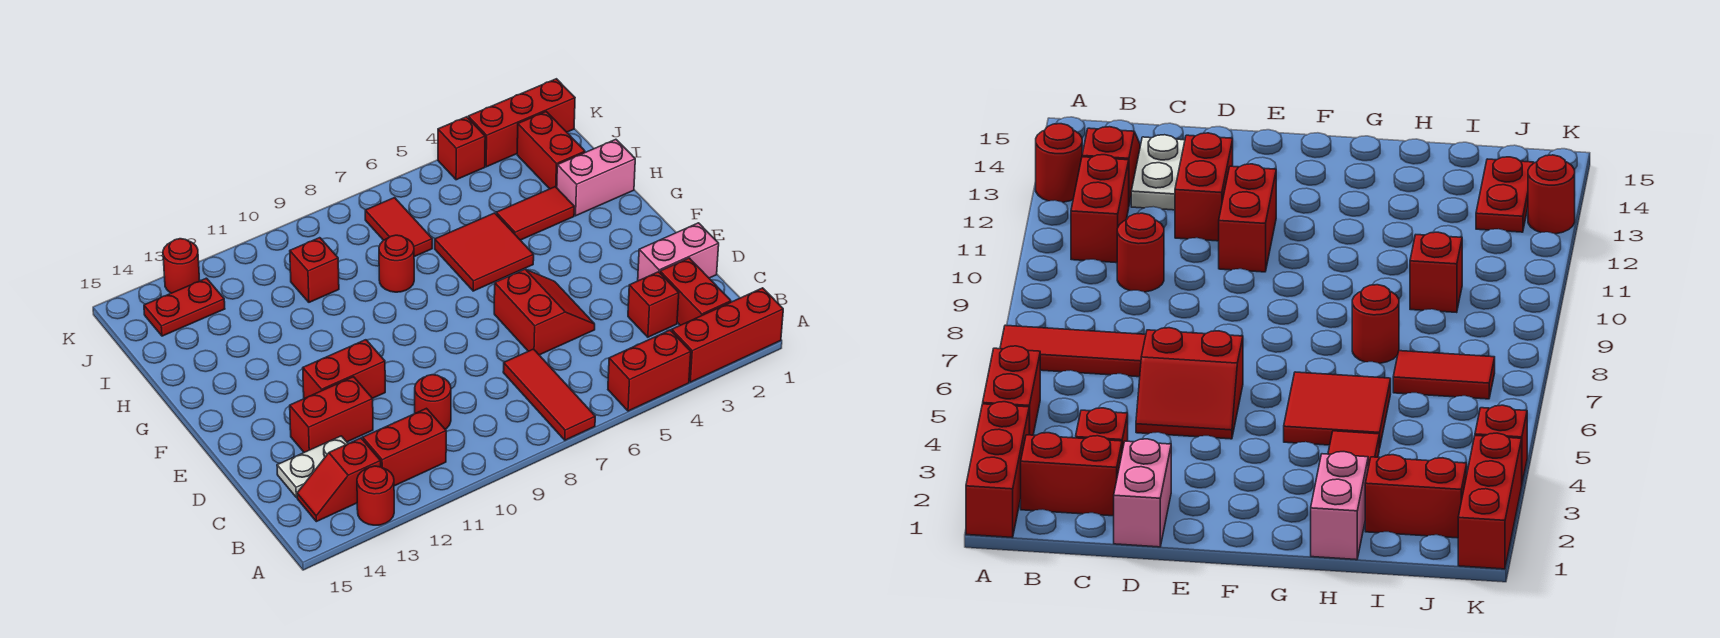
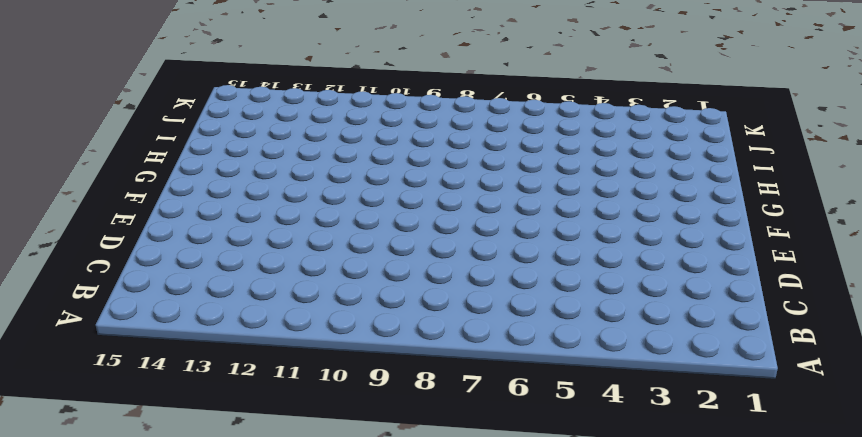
none -> red brick A1:A3 level 1
none -> red brick A4:A5 level 1
none -> red tile A7:C7 level 1

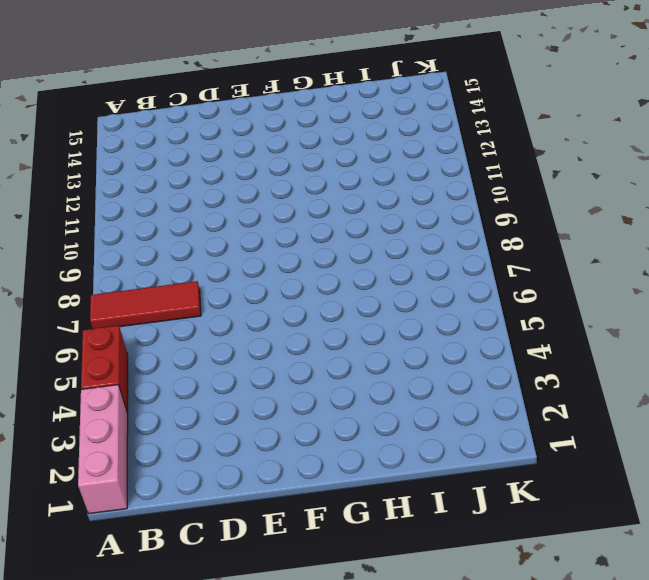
pink brick A1:A3 level 1 -> red brick A1:A3 level 1
none -> red round brick A13 level 1
none -> red brick B2:C2 level 1
none -> red brick B11:B12 level 1

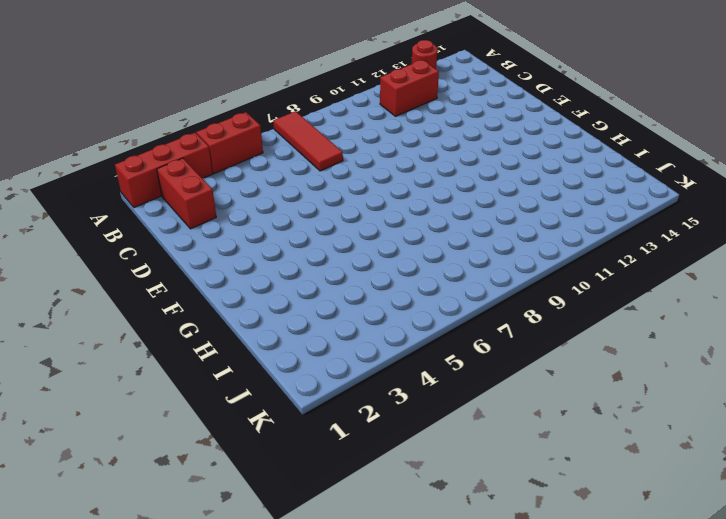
none -> red slope B13:B14 level 1 top 13
none -> red brick C3 level 1
none -> red round brick C10 level 1

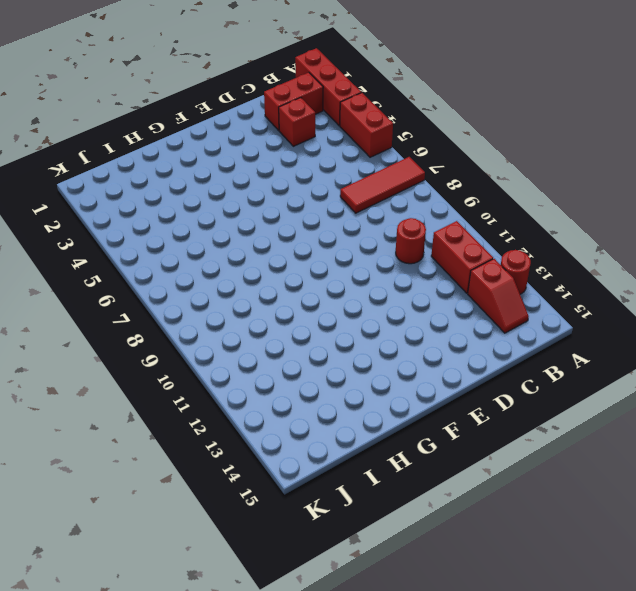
none -> white plate C13:C14 level 1
none -> pink brick D1:D2 level 1
none -> red slope D5:E6 level 1 top 6

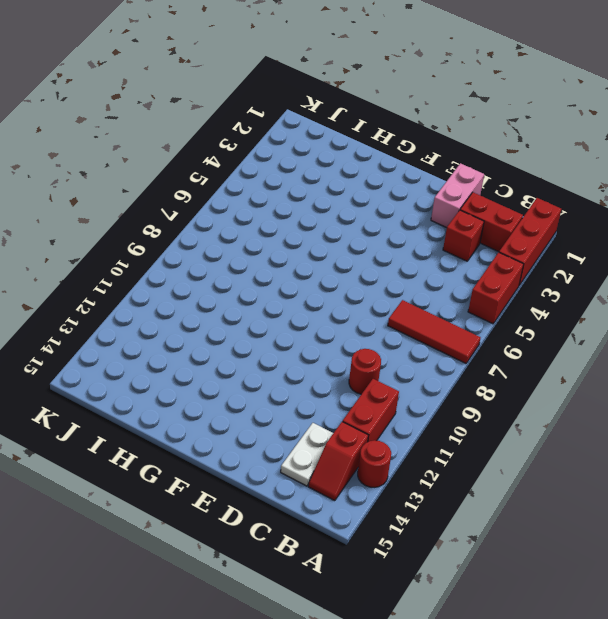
none -> red slope D5:E6 level 1 top 6
none -> red brick D12:D13 level 1
none -> red brick E11:E12 level 1

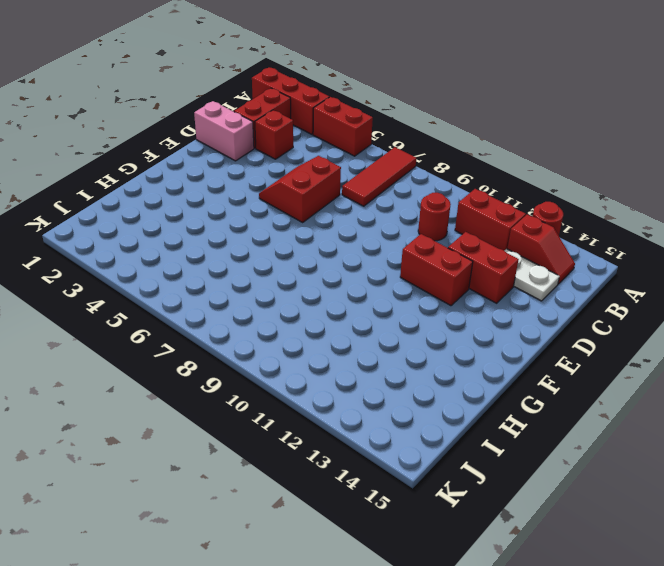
none -> red tile G5:H6 level 1
none -> pink brick H1:H2 level 1
none -> red tile H3:H4 level 1

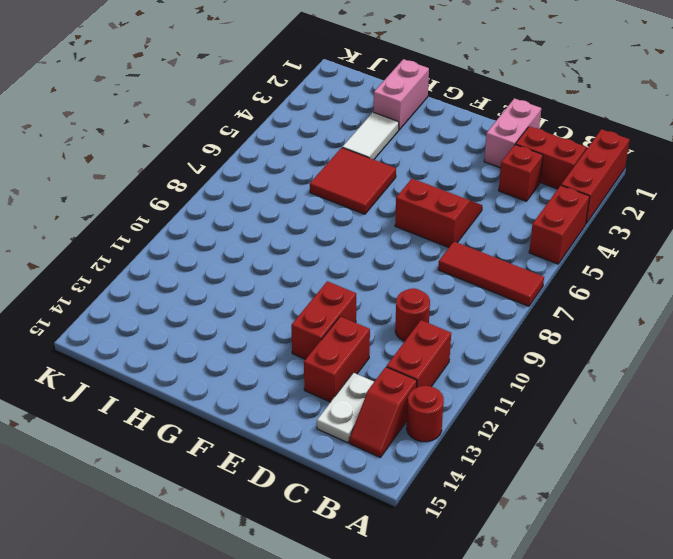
white tile H3:H4 level 1 -> red tile H3:H4 level 1
none -> red round brick H8 level 1
none -> red brick I2:J2 level 1
none -> red tile I7:J7 level 1

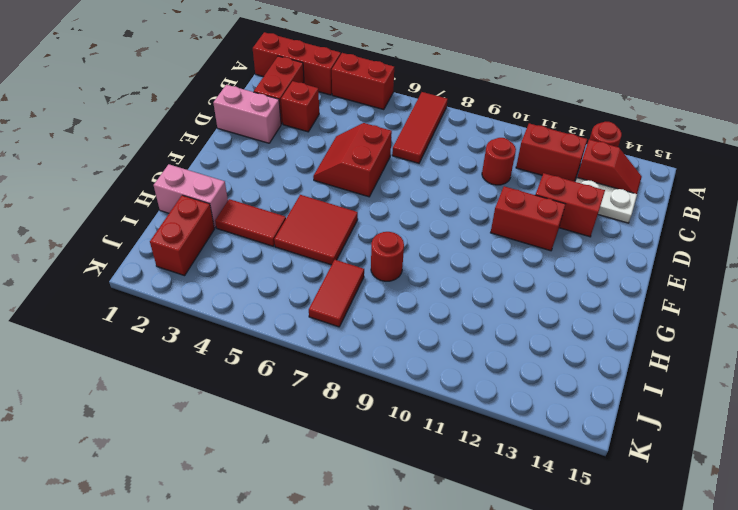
none -> red brick I10 level 1
none -> red plate J13:J14 level 1
none -> red brick K1:K3 level 1

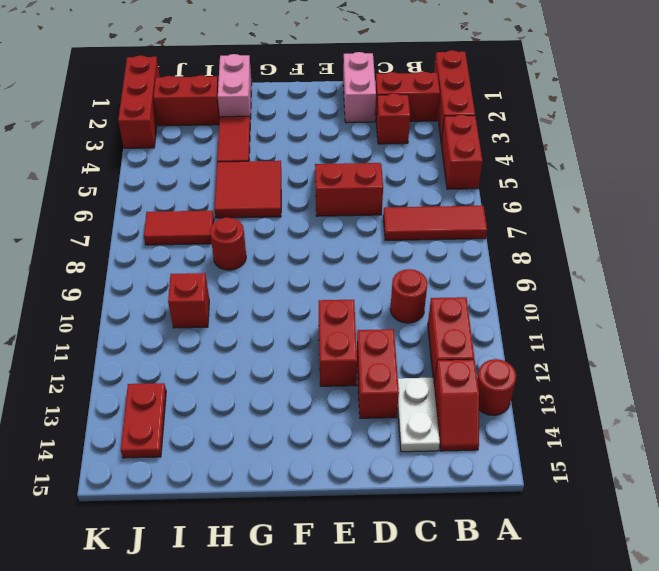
none -> red brick K4 level 1
none -> red round brick K13 level 1

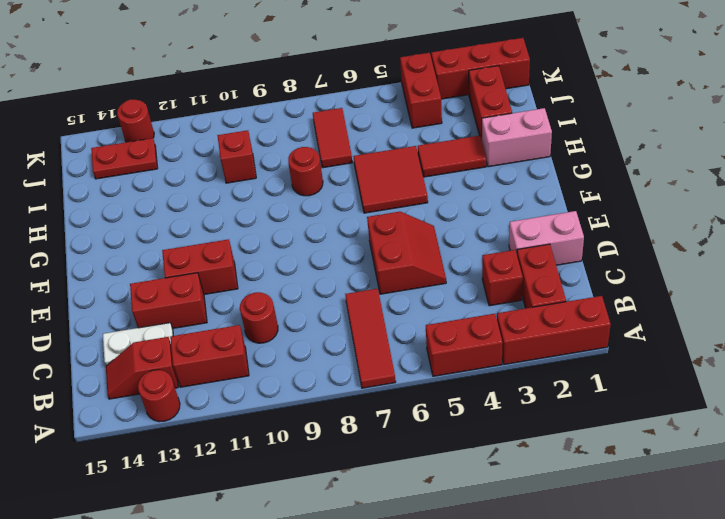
red brick J4:K4 level 1 -> red brick K4 level 1

